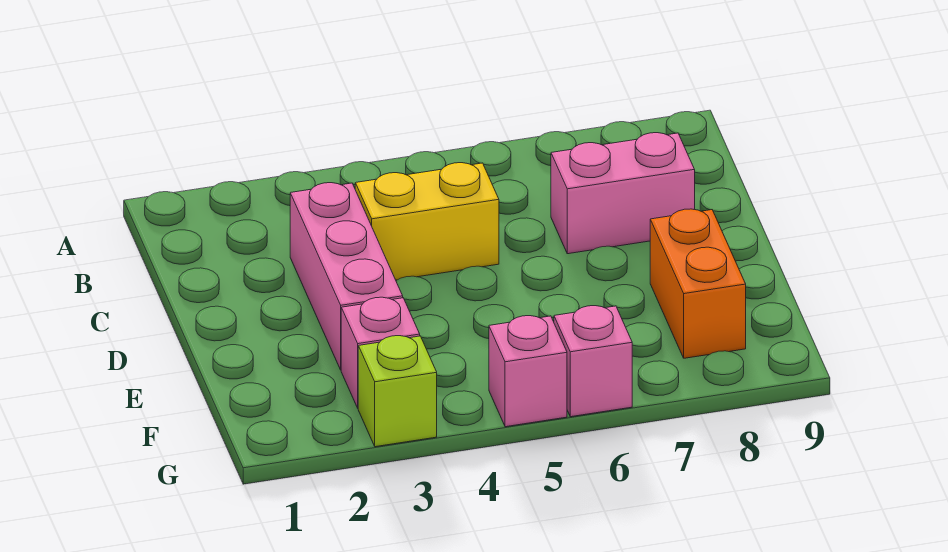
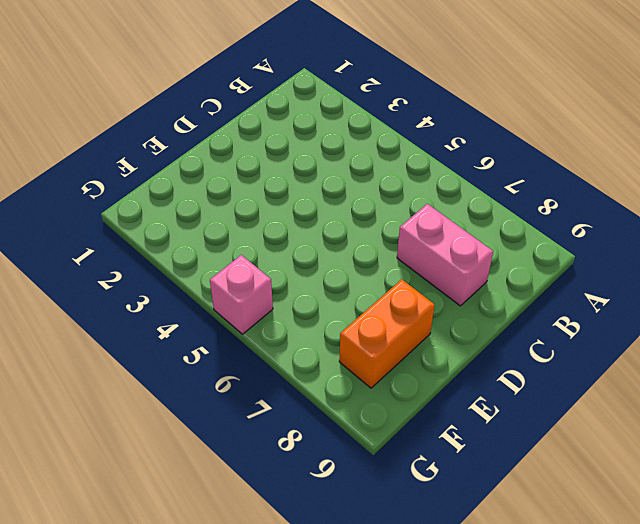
none -> pink brick C3:E3 level 1
none -> yellow brick C4:C5 level 1

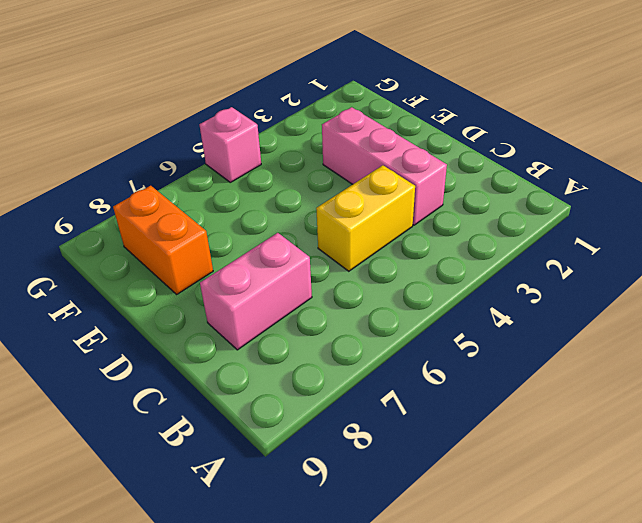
none -> pink brick F3 level 1
none -> lime brick G3 level 1

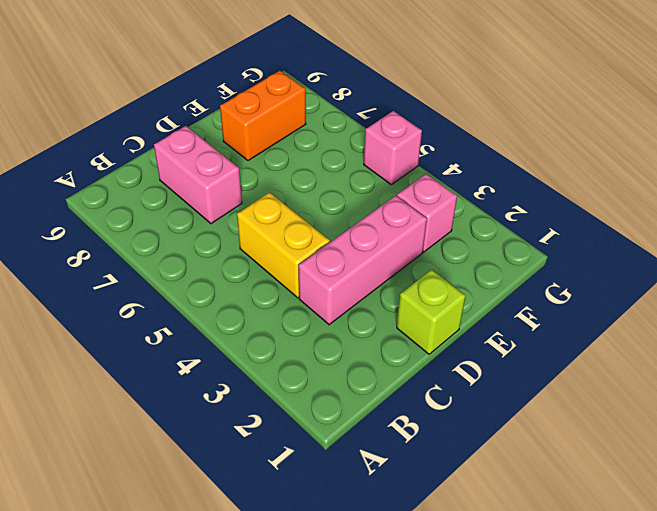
lime brick D1 level 1 -> lime brick G3 level 1
none -> pink brick G6 level 1

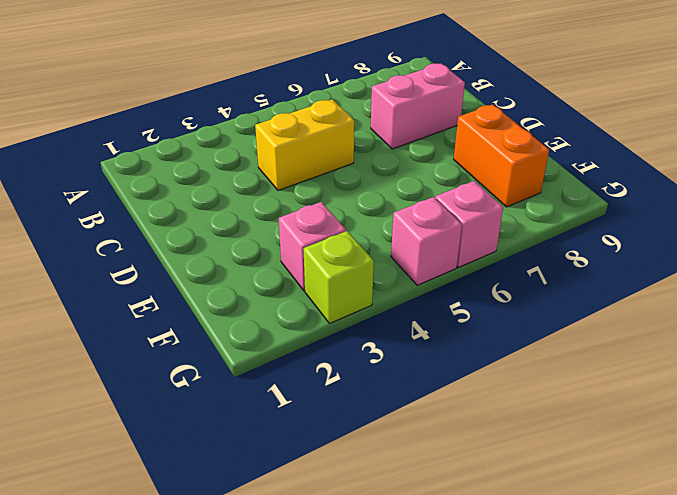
none -> pink brick C3:E3 level 1

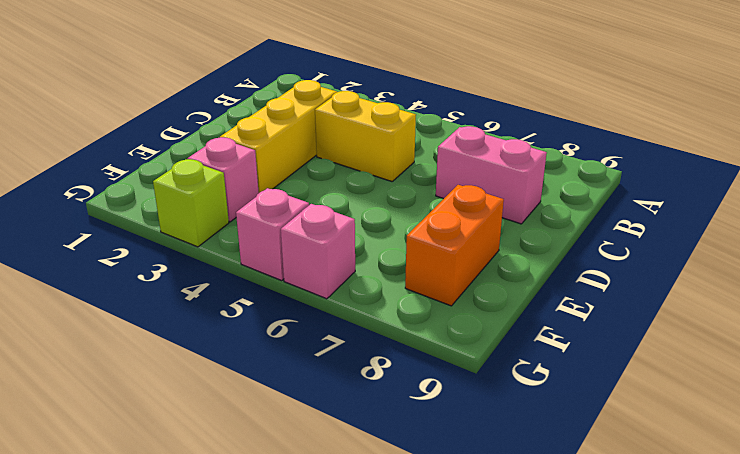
yellow brick C3:E3 level 1 -> pink brick C3:E3 level 1

